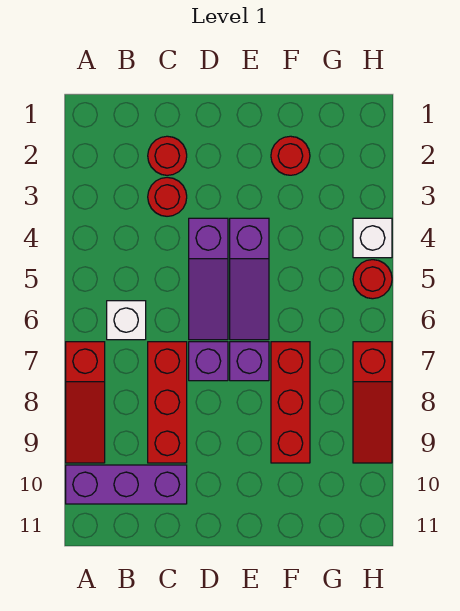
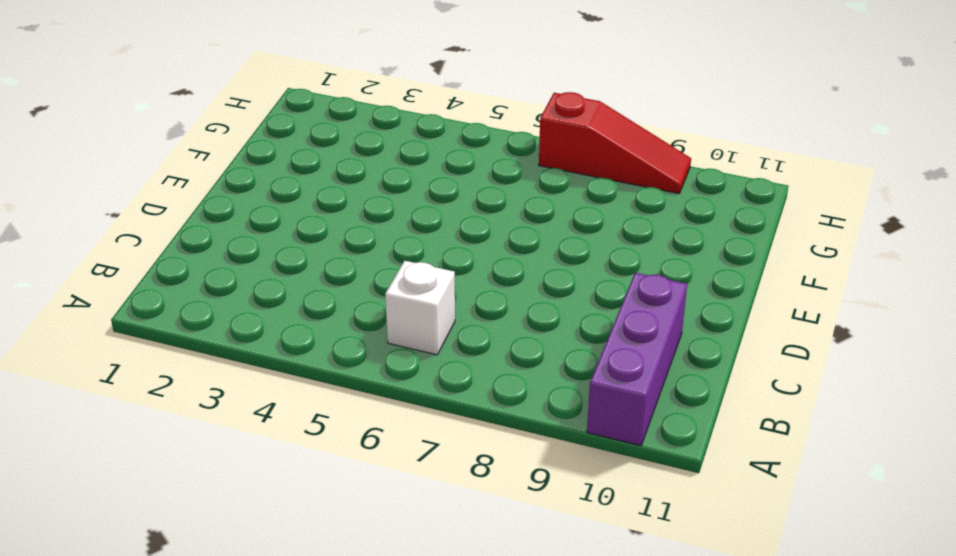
none -> red slope A7:A9 level 1 top 7
none -> red round brick C2 level 1
none -> red round brick C3 level 1

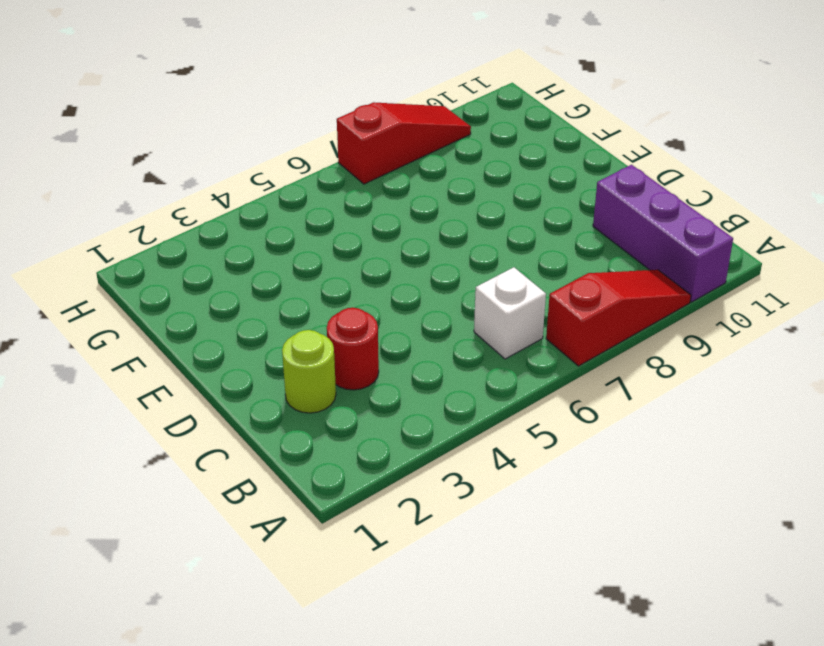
lime round brick C2 level 1 -> red round brick C2 level 1
none -> red brick C7:C9 level 1
none -> purple slope D4:D6 level 1 top 4
none -> purple brick D7 level 1

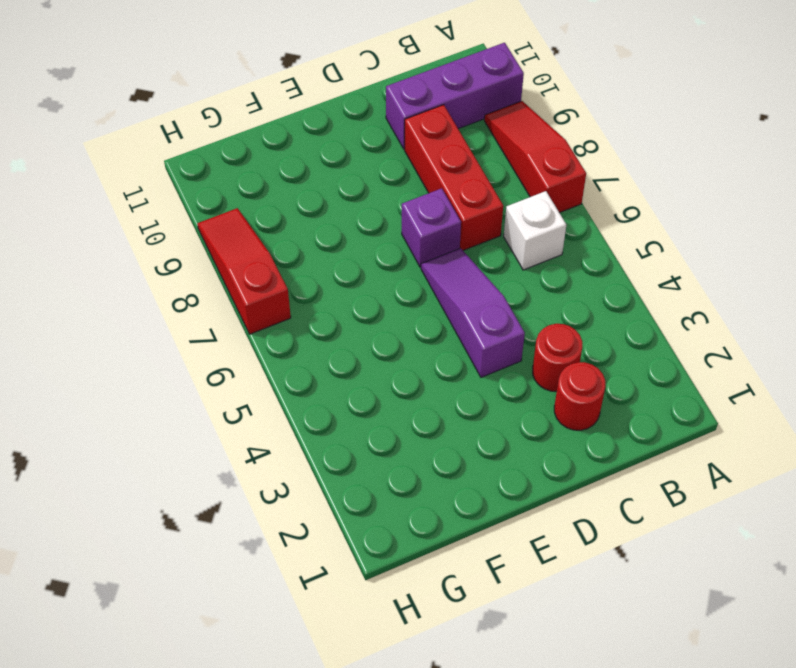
none -> purple slope E4:E6 level 1 top 4
none -> purple brick E7 level 1
none -> red round brick F2 level 1

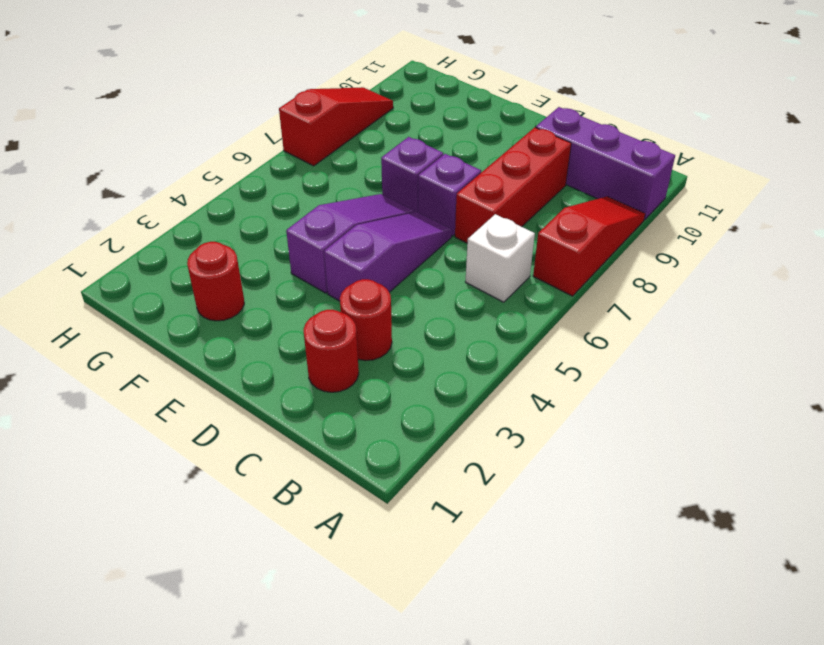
none -> red brick F7:F9 level 1
none -> white brick H4 level 1
none -> red round brick H5 level 1

